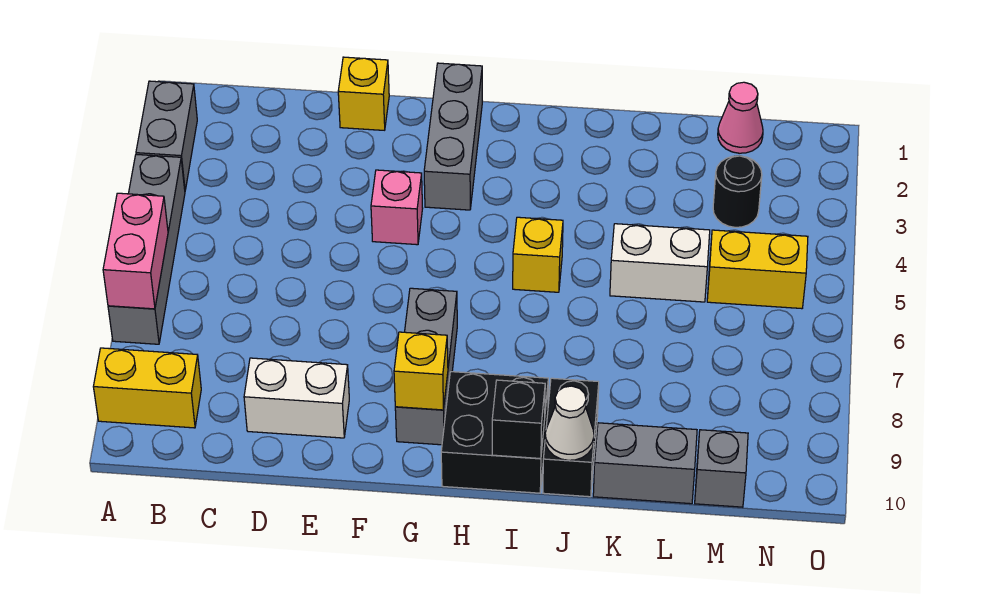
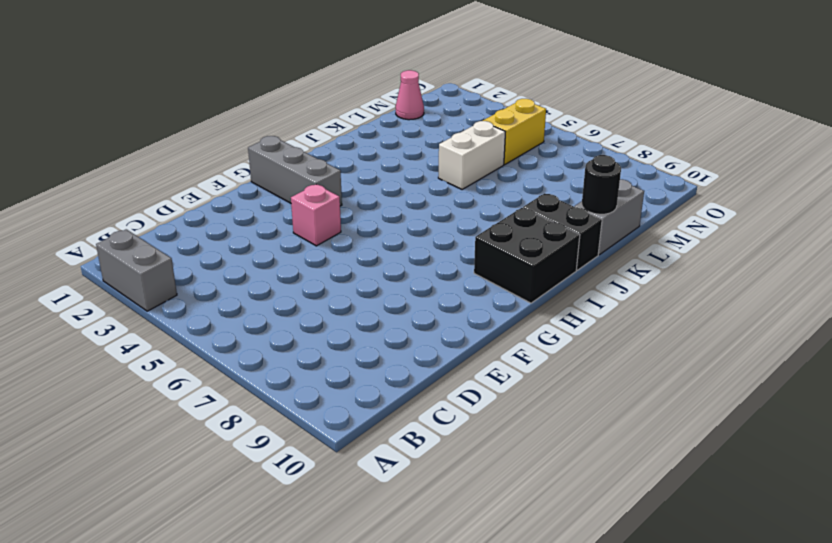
black round brick K10 level 2 -> black round brick M3 level 1
none -> grey brick A4:A7 level 1
none -> yellow brick A9:B9 level 1
none -> white brick D9:E9 level 1

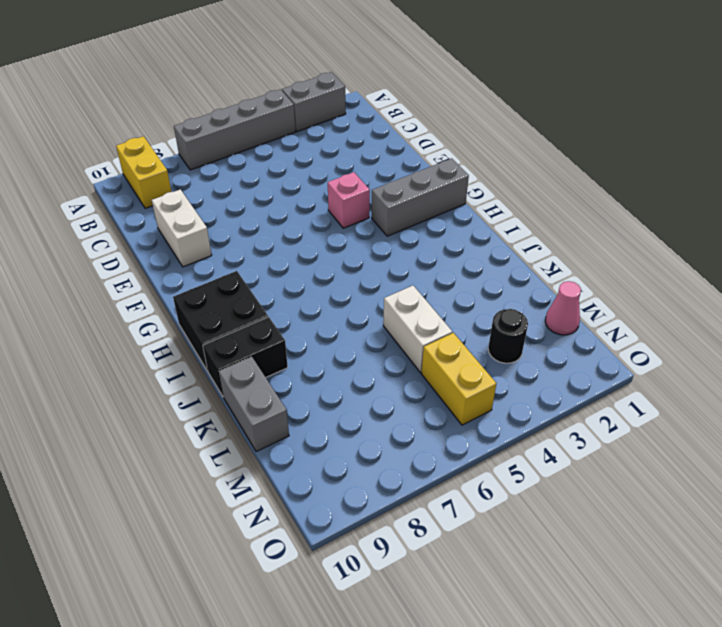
none -> yellow brick E1 level 1
none -> grey brick G7:G9 level 1
none -> yellow brick I5 level 1

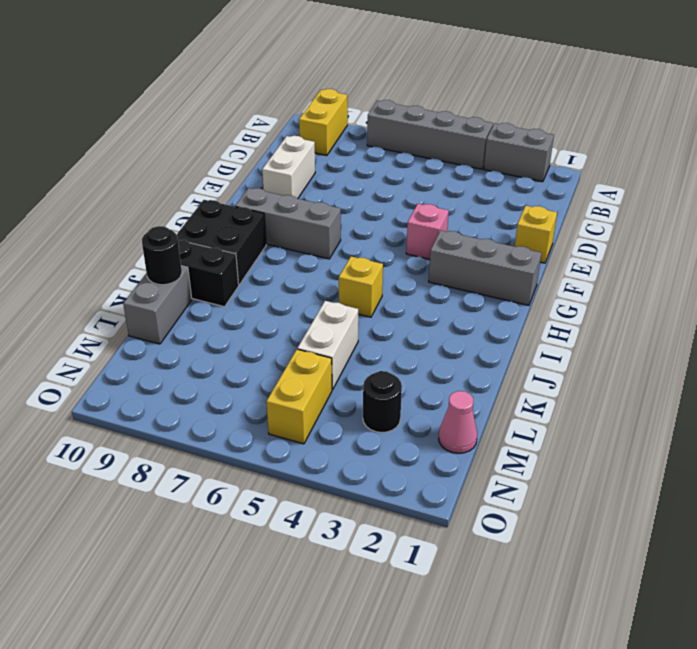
black round brick K10 level 2 -> none
none -> grey brick M10 level 1
none -> pink brick A6:A7 level 2
none -> yellow brick G9 level 2

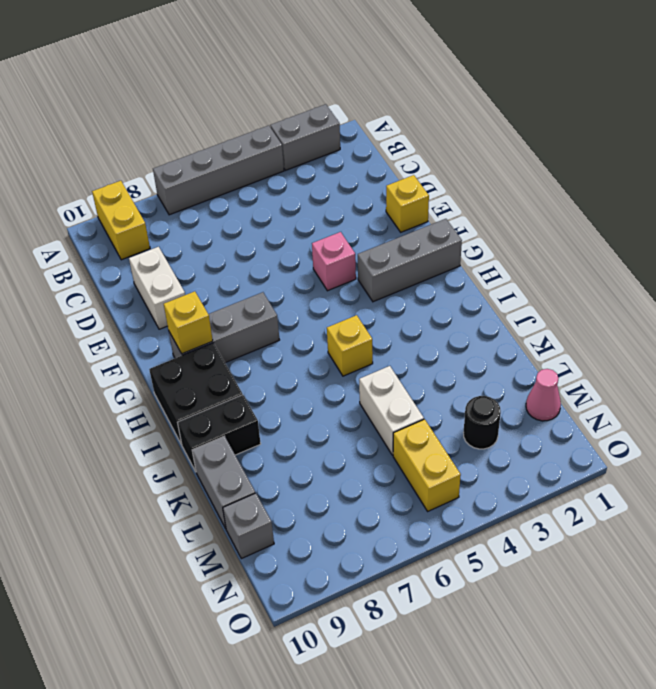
none -> pink brick A6:A7 level 2
none -> black brick I10 level 2
none -> white cone J10 level 2

